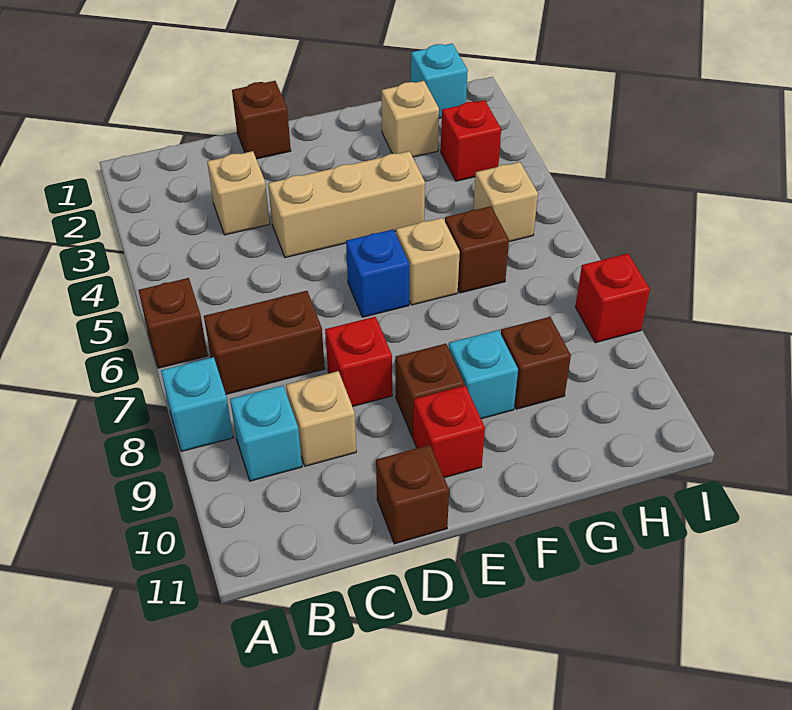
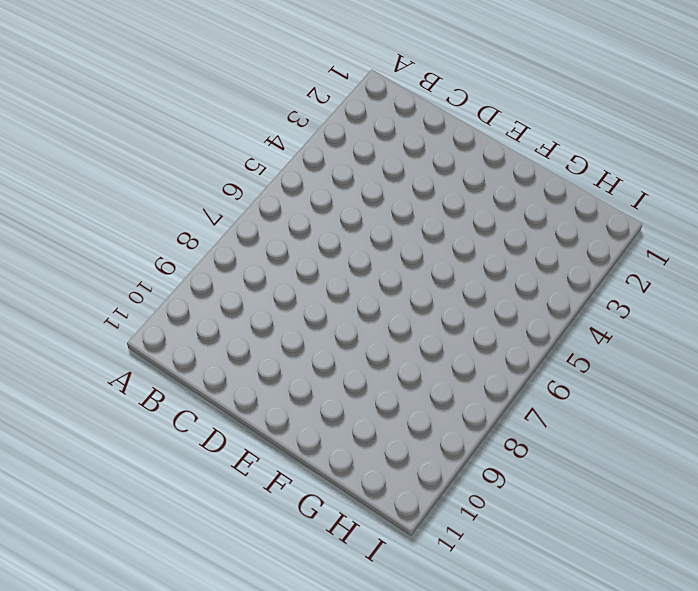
none -> brown brick A6 level 1
none -> cyan brick A8 level 1
none -> brown brick B7:C7 level 1

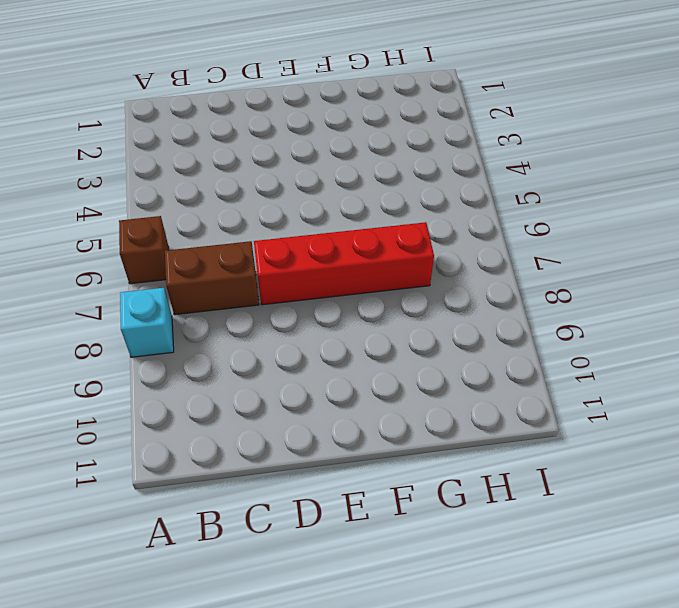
red brick D7:G7 level 1 -> none
none -> cyan brick B9 level 1
none -> tan brick C3 level 1
none -> tan brick C9 level 1

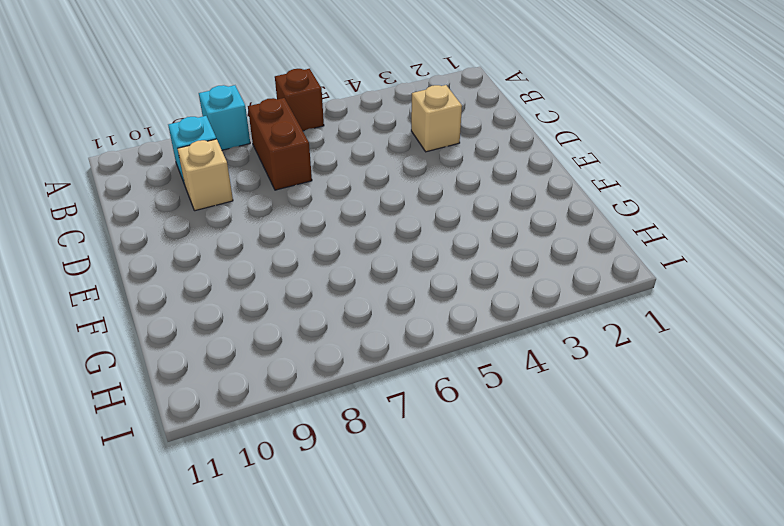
none -> brown brick D1 level 1
none -> tan brick D4:F4 level 1
none -> red brick D8 level 1

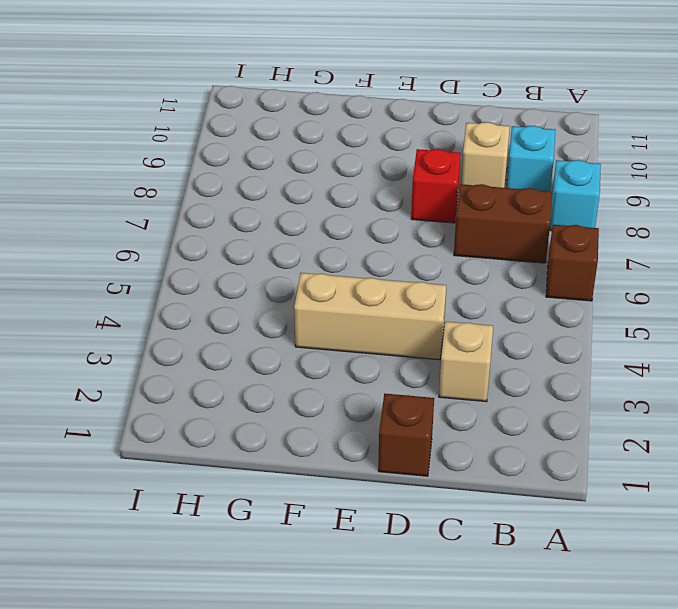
none -> brown brick D11 level 1
none -> blue brick E6 level 1
none -> brown brick E9 level 1

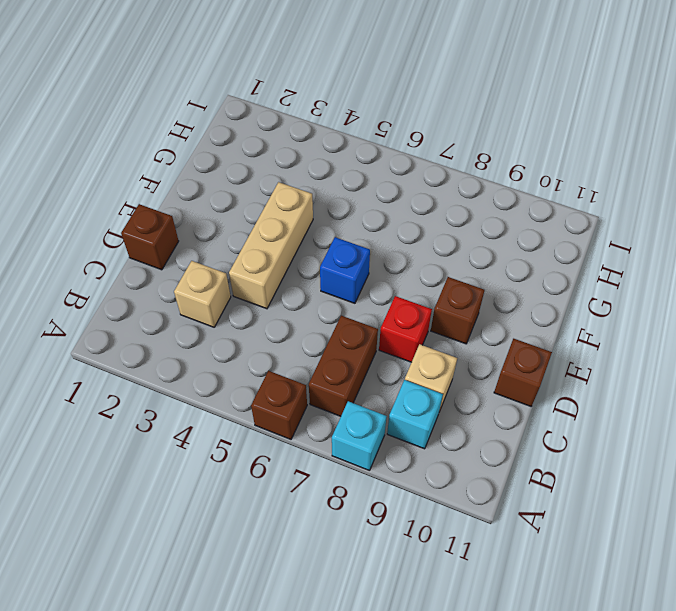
none -> red brick E10 level 1
none -> tan brick F6 level 1
none -> cyan brick F9 level 1

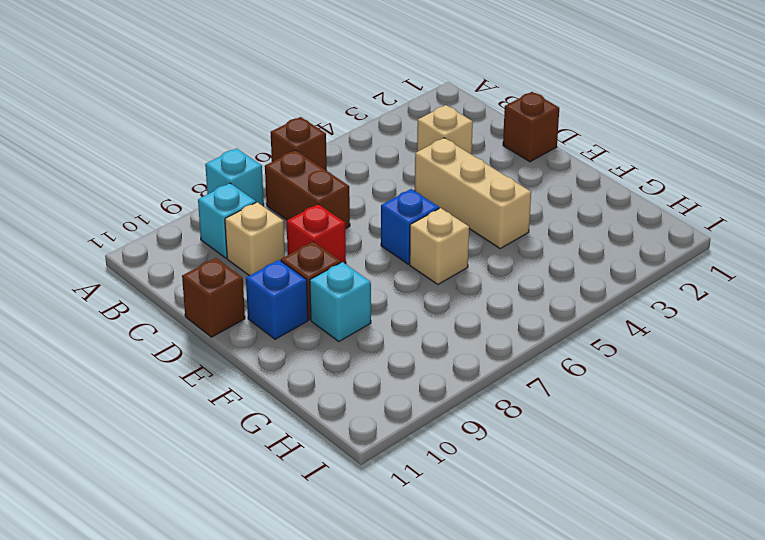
blue brick E10 level 1 -> red brick E10 level 1
none -> tan brick G2 level 1
none -> brown brick G6 level 1
none -> brown brick G9 level 1

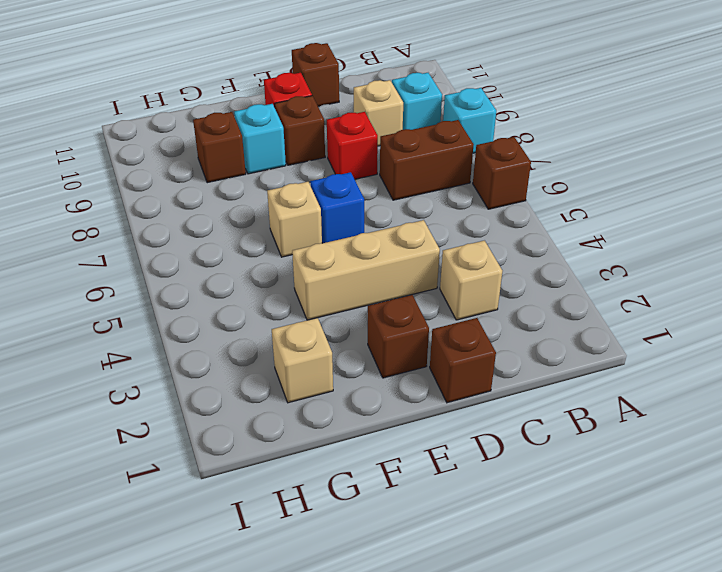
brown brick E2 level 1 -> brown brick G6 level 1
none -> cyan brick H1 level 1
none -> red brick H3 level 1
none -> tan brick H5 level 1

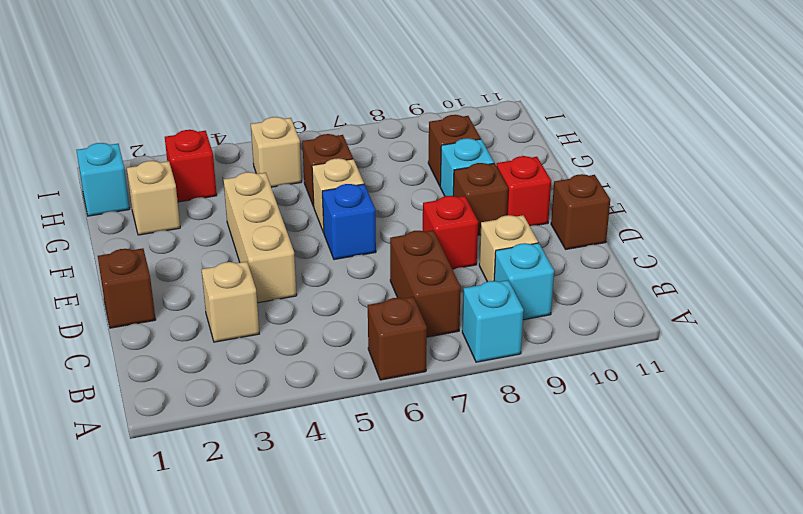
none -> red brick I8 level 1

